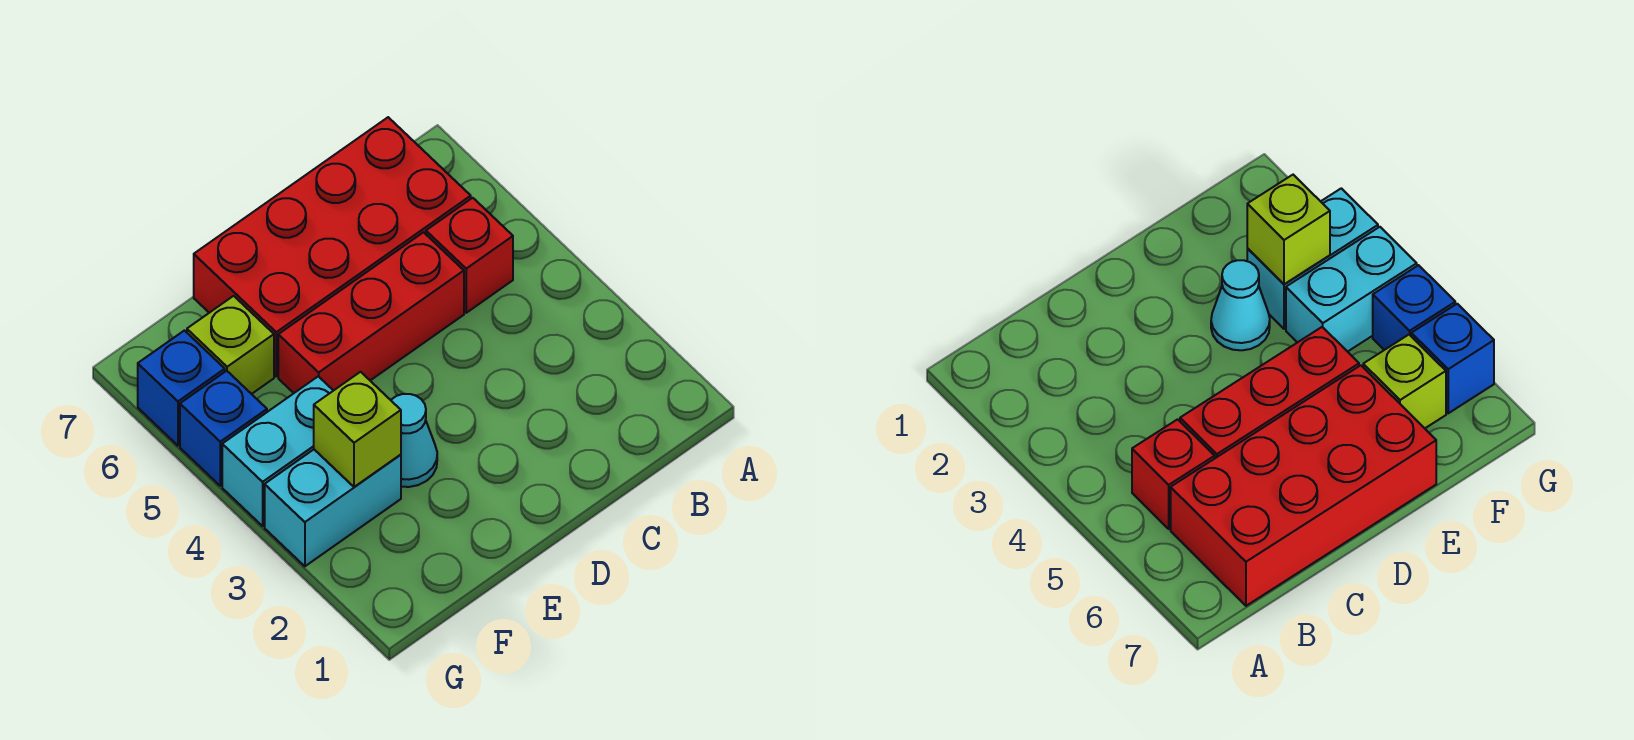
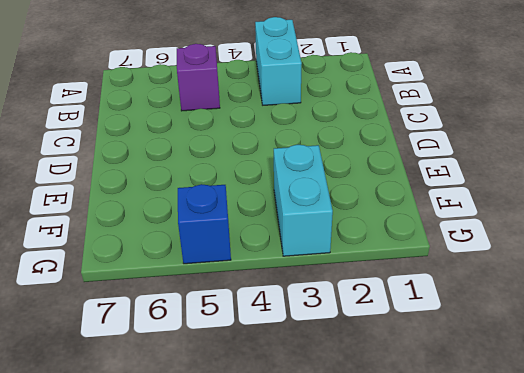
cyan brick A3:B3 level 1 -> cyan brick F4:G4 level 1
purple brick B5 level 1 -> red brick B5 level 1
none -> red brick B6:E7 level 1
none -> red brick C5:E5 level 1

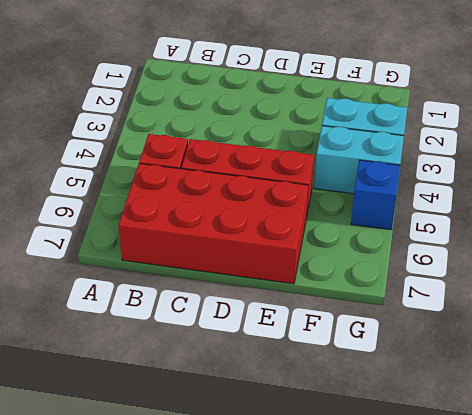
none -> cyan cone E3 level 1
none -> lime brick F6 level 1

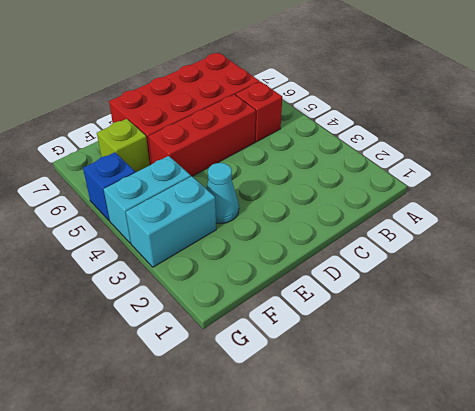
none -> blue brick G6 level 1
none -> lime brick F3 level 2

